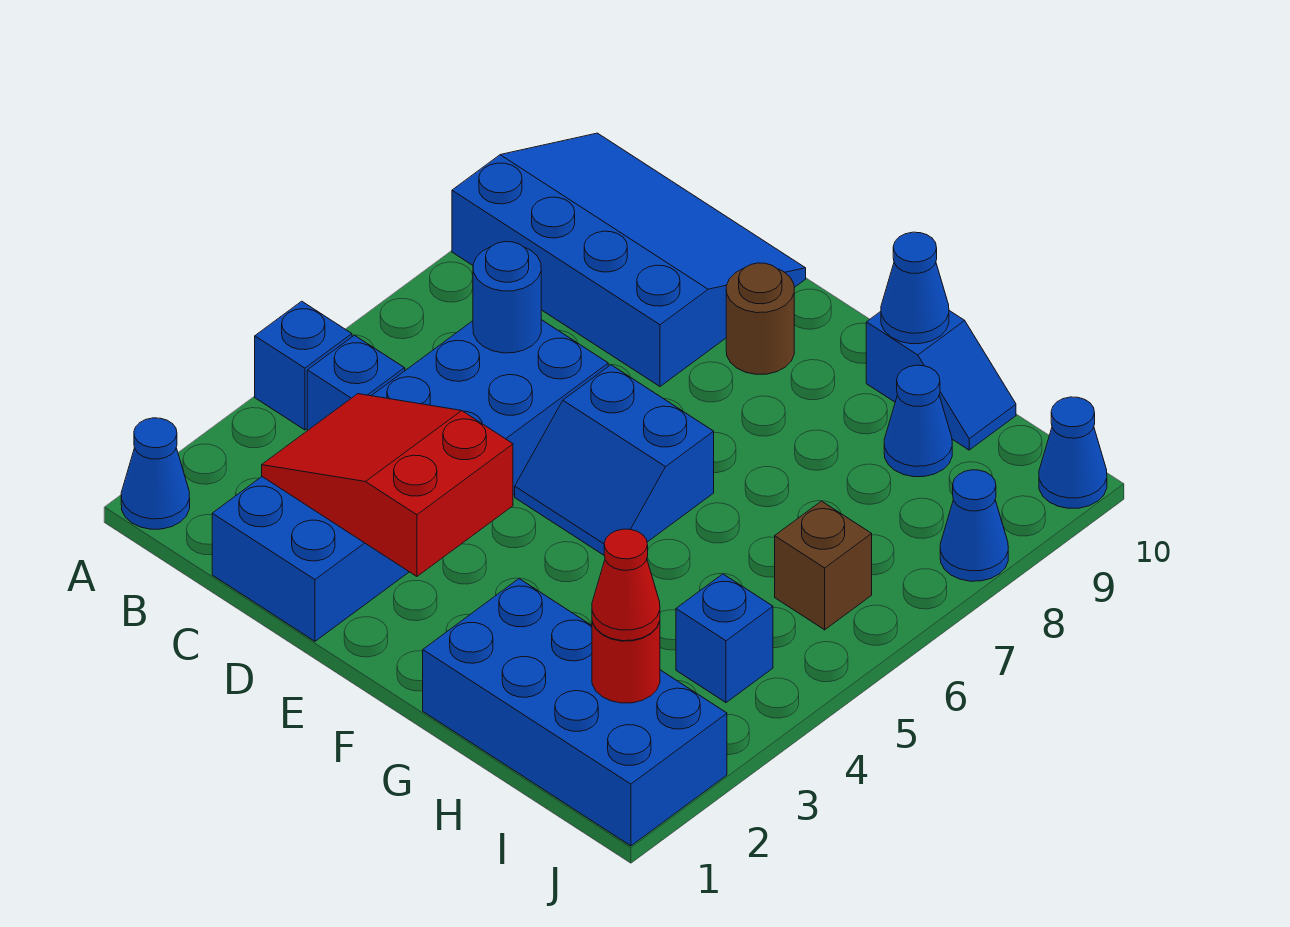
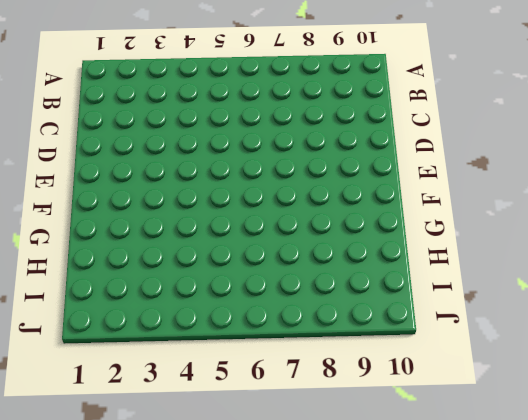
none -> blue cone A1 level 1
none -> blue brick A4 level 1
none -> blue slope A8:D10 level 1 top 8

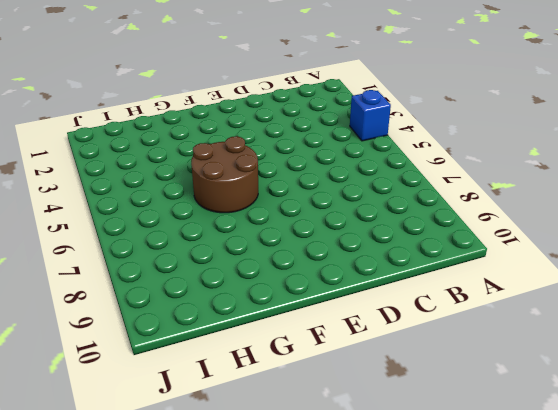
brown round brick F5:G6 level 1 -> blue slope E5:F6 level 1 top 6
none -> blue cone A1 level 1
none -> blue slope A8:D10 level 1 top 8
none -> blue brick B4 level 1

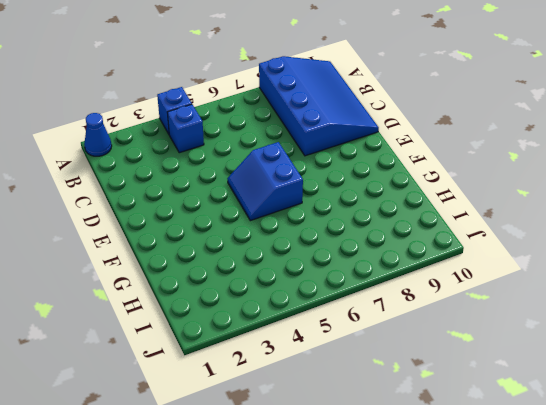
none -> blue brick C1:D6 level 1
none -> brown round brick E9 level 1
none -> blue brick G1:J2 level 1

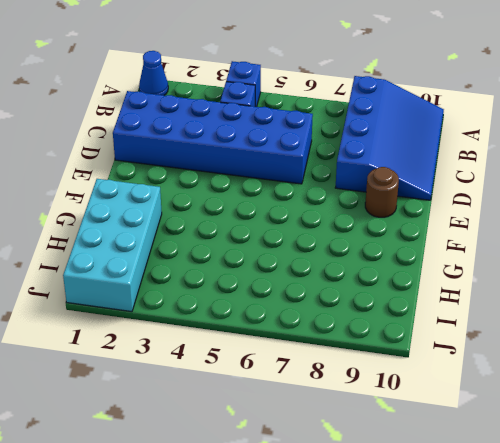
cyan brick G1:J2 level 1 -> blue brick G1:J2 level 1
none -> blue slope E5:F6 level 1 top 6
none -> blue slope G10:H10 level 1 top G
none -> blue cone H9 level 1

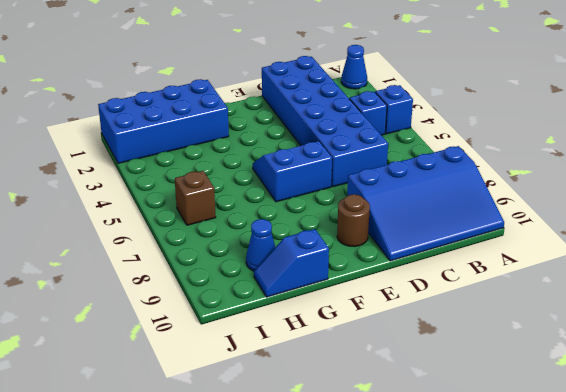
none -> blue brick I4 level 1
none -> blue cone J8 level 1
none -> blue cone J10 level 1

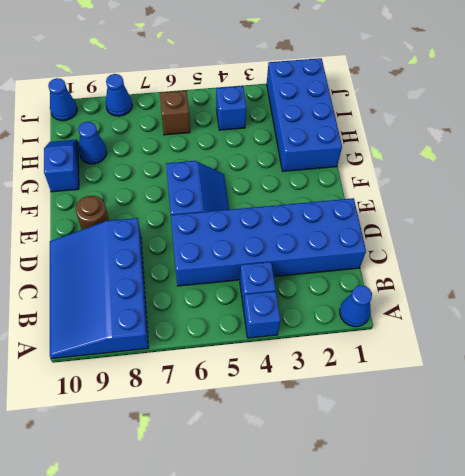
none -> red slope C2:E3 level 2 top E
none -> blue round brick C6 level 2
none -> blue cone G10 level 2

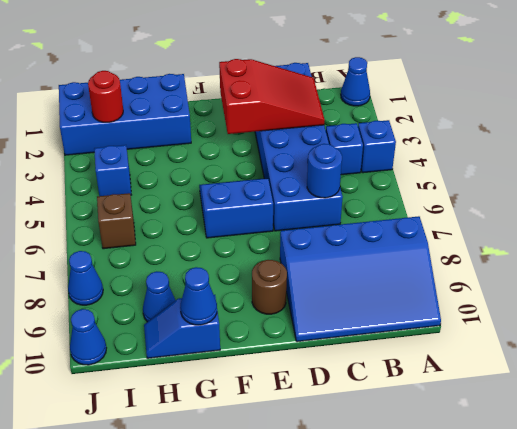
none -> red cone I2 level 3

